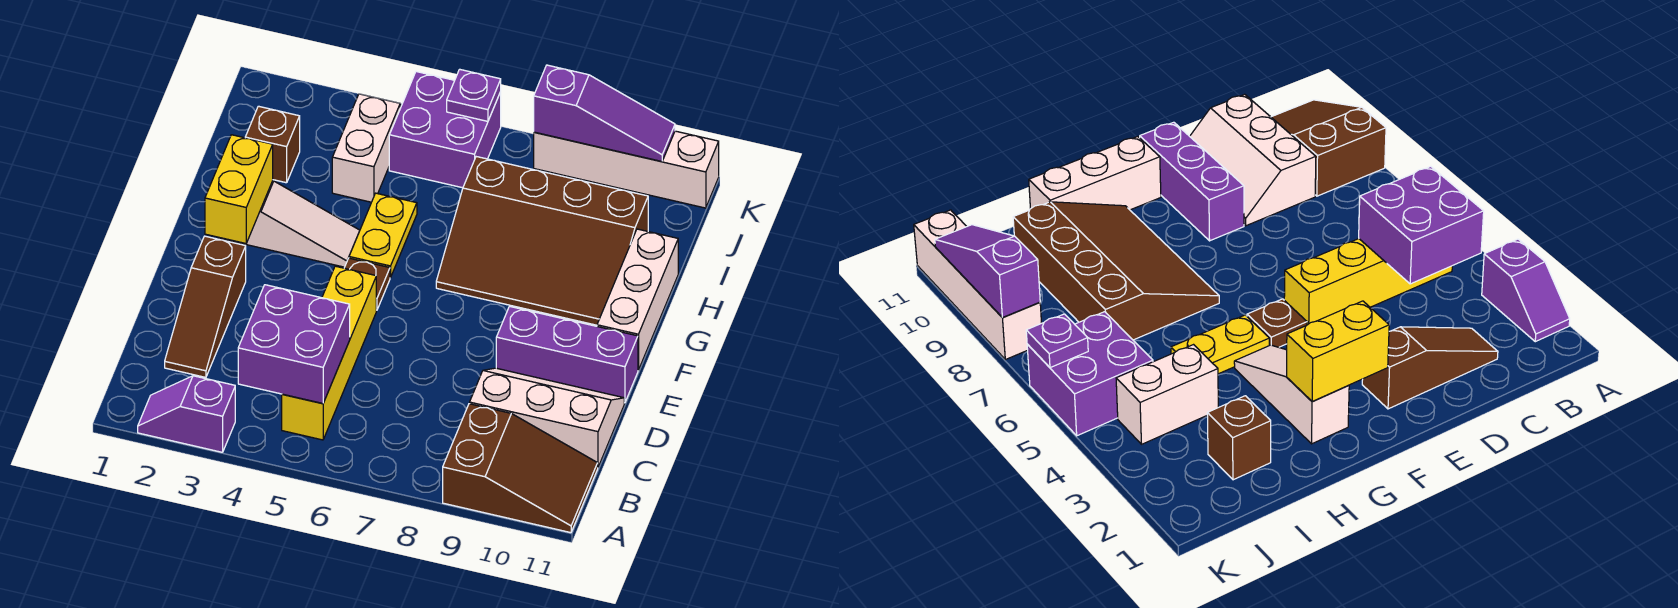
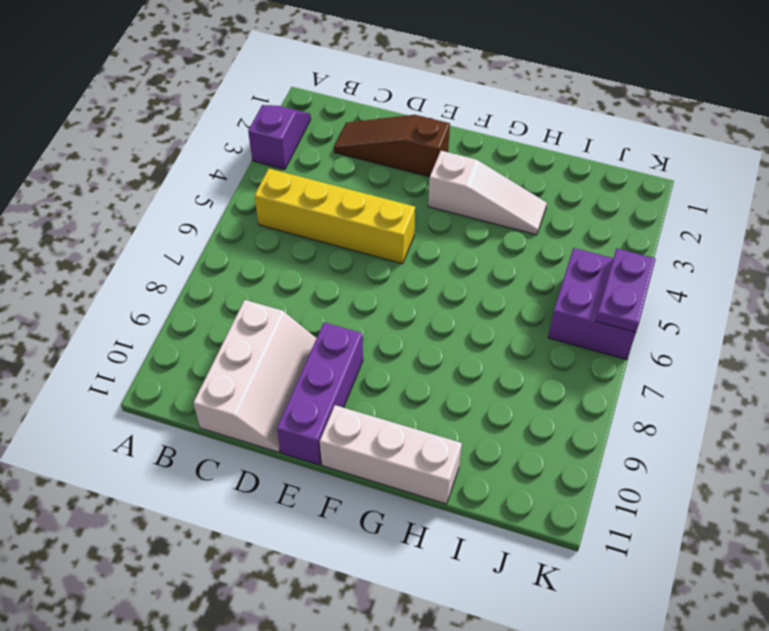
white slope F3:H3 level 1 top F -> white slope G2:G4 level 1 top 2
purple plate K5:K6 level 2 -> purple plate K6 level 2
none -> brown slope A9:B11 level 1 top 9
none -> brown plate F5 level 1
none -> yellow plate G5:H5 level 1

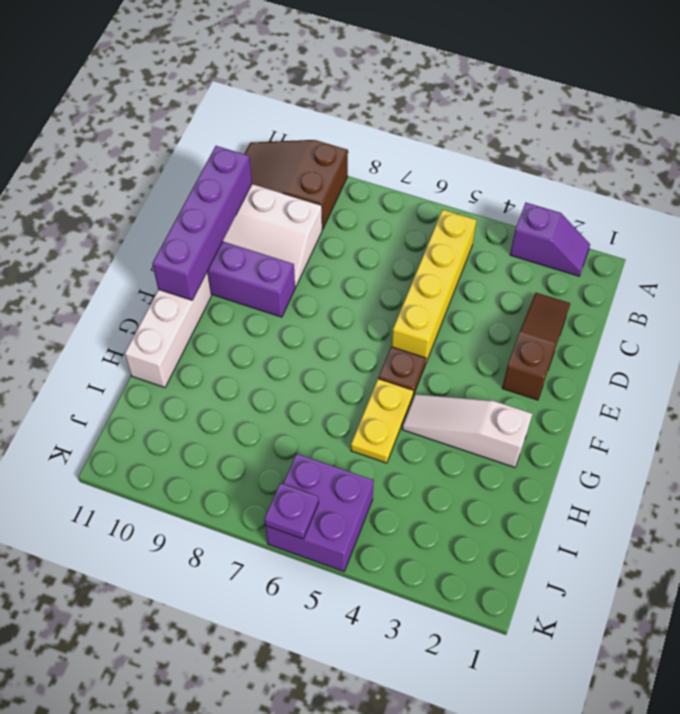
purple brick C11:F11 level 2 -> none
none -> brown slope G7:I10 level 1 top I
none -> brown brick I2 level 1
none -> white brick I4:J4 level 1

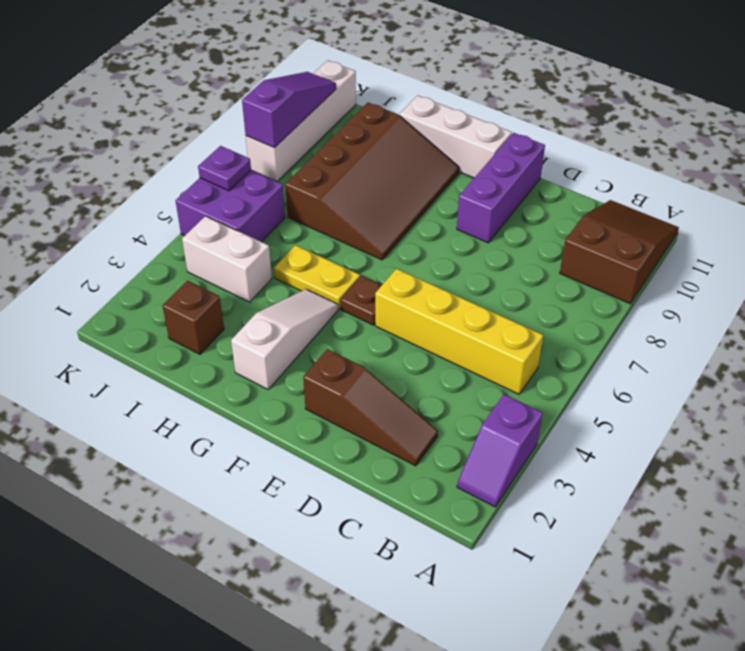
none -> white slope C9:D11 level 1 top C
none -> purple brick B4:C5 level 2
none -> yellow brick F2:G2 level 2

